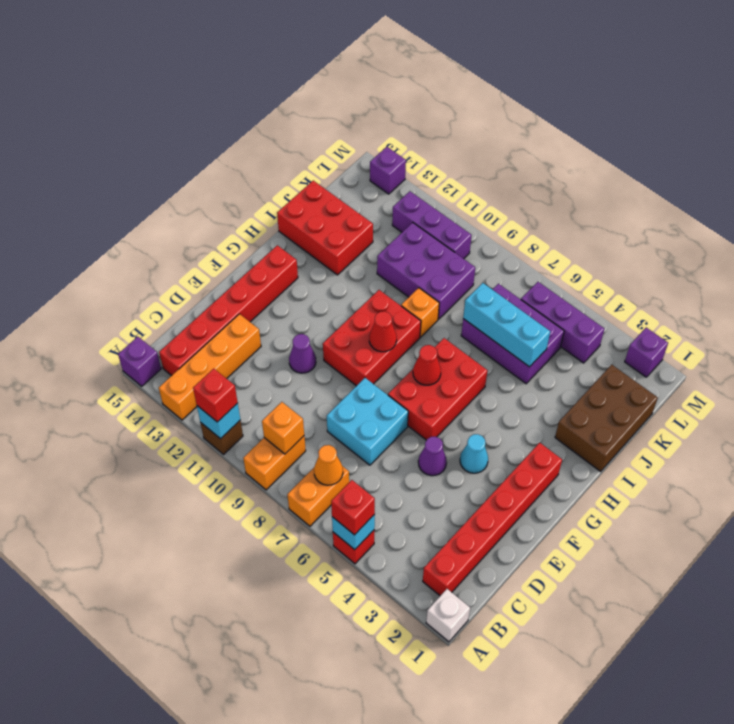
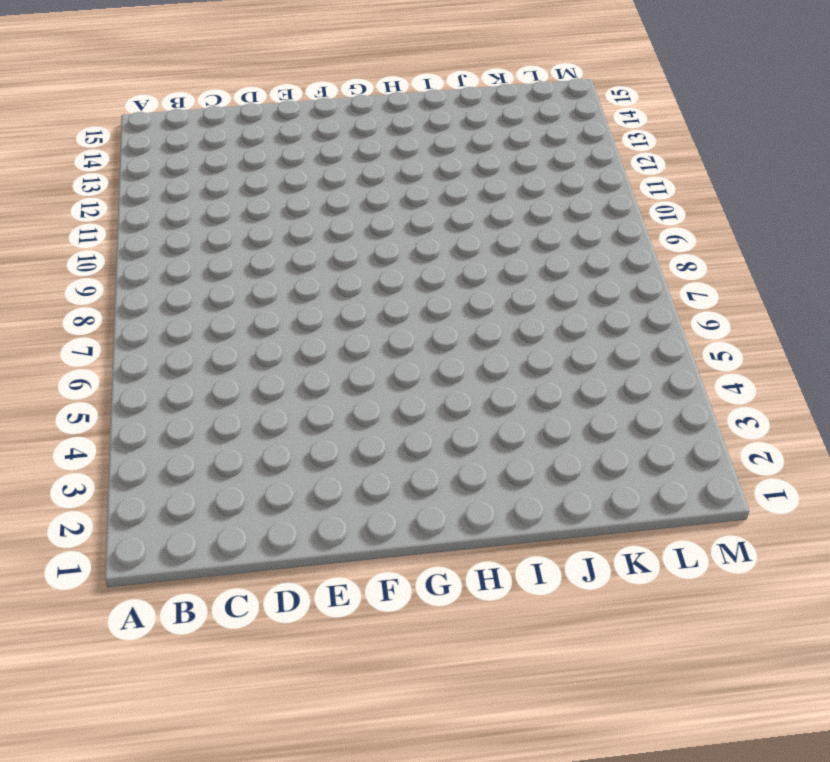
none -> white brick A1 level 1
none -> red brick A5 level 1
none -> orange brick A7:B7 level 1
none -> orange brick A9:B9 level 1

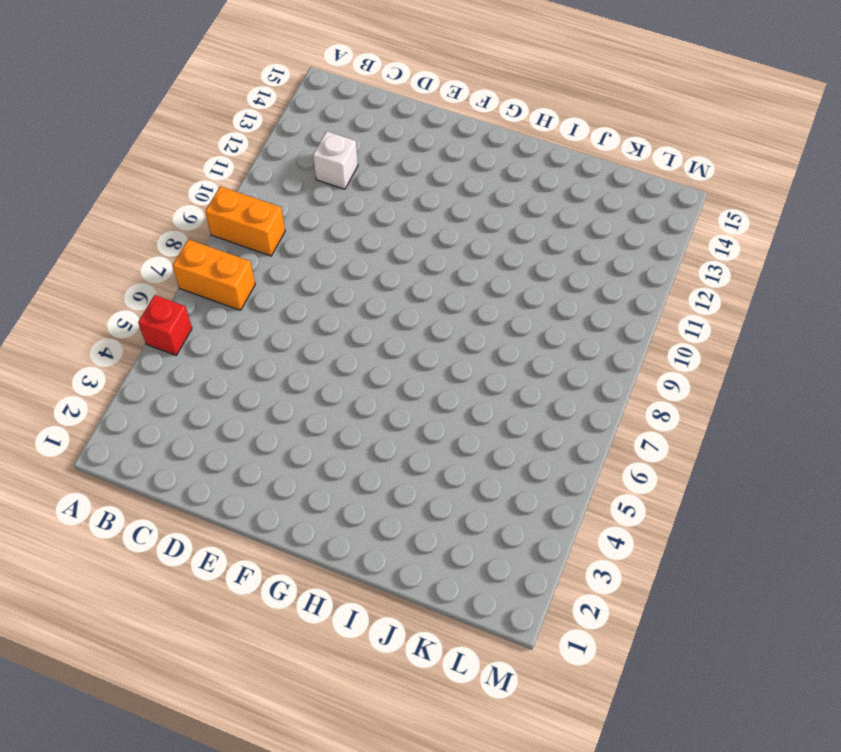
white brick C12 level 1 -> white brick A1 level 1
none -> brown brick A11 level 1
none -> orange brick A13:D13 level 1
none -> purple brick A15 level 1
none -> red brick B2:G2 level 1

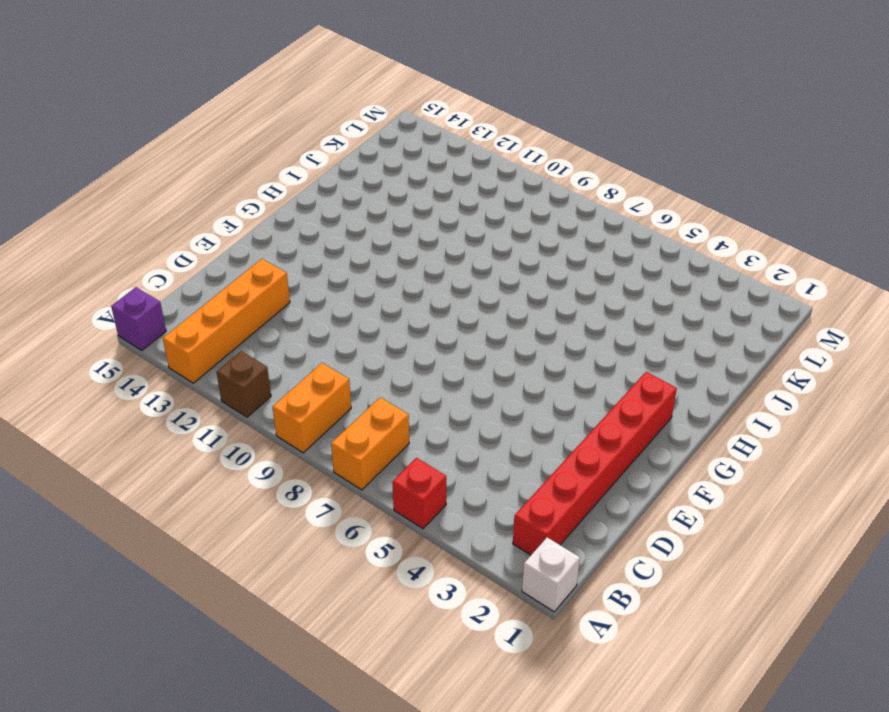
none -> red brick B14:G14 level 1
none -> cyan brick D7:E8 level 1
none -> purple cone E5 level 1
none -> purple cone E11 level 1

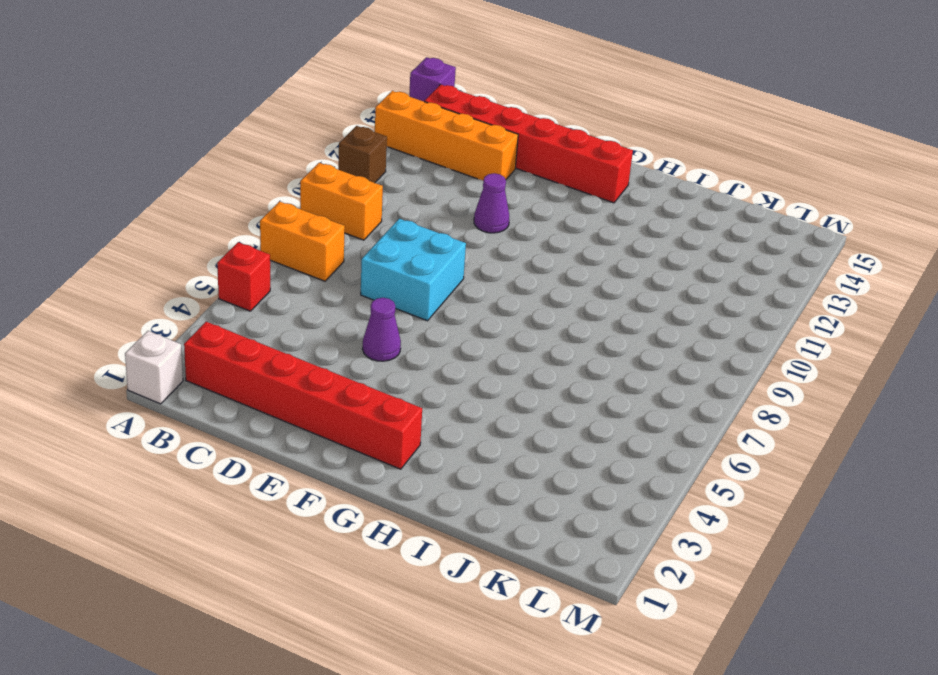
none -> cyan cone F4 level 1
none -> red brick F6:H7 level 1
none -> red brick F9:H10 level 1
none -> brown brick I1:K2 level 1

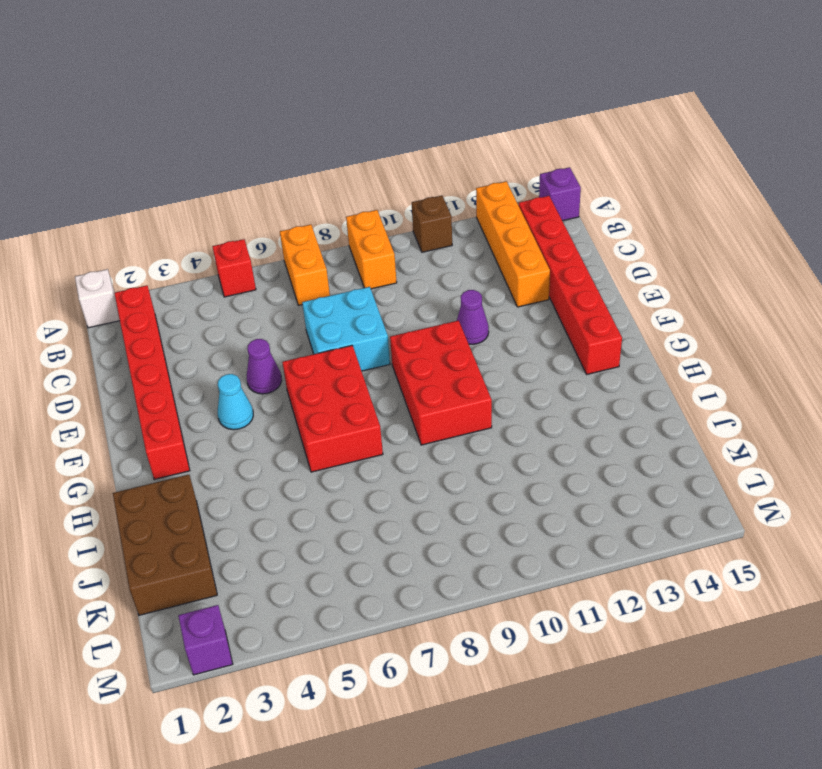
none -> orange brick I9 level 1
none -> red brick I13:J15 level 1
none -> purple brick J5:K7 level 1
none -> purple brick J9:K11 level 1

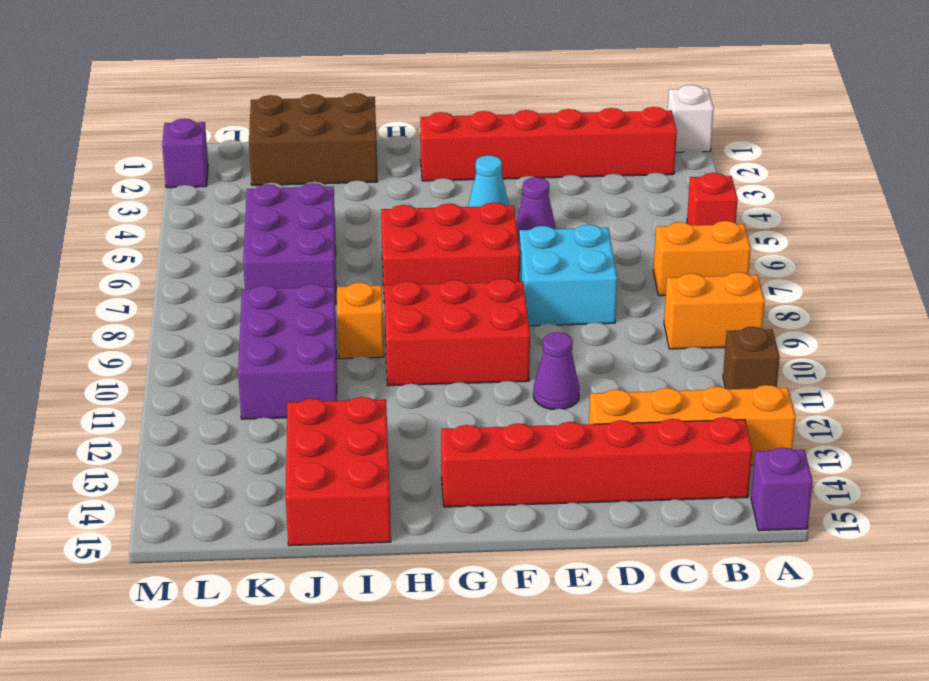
none -> purple brick L4:L6 level 1
none -> purple brick L10:L12 level 1
none -> purple brick M14 level 1
none -> cyan brick A5 level 2

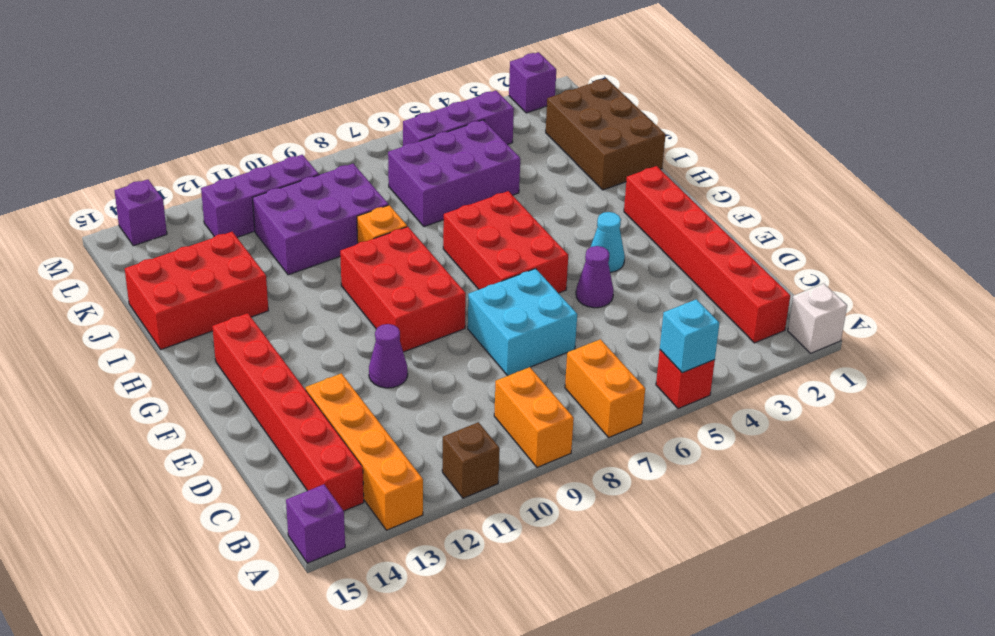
none -> cyan brick A11 level 2
none -> orange cone B7 level 2
none -> orange brick B9 level 2
none -> red cone G7 level 2

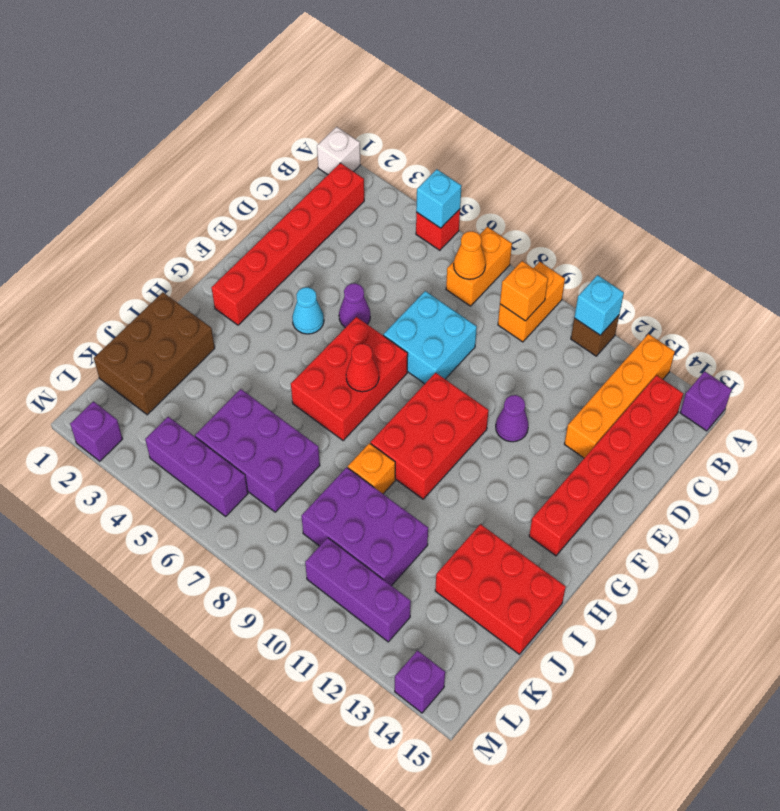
none -> red cone G9 level 2
none -> cyan brick J5:J7 level 2
none -> red brick A5 level 3
none -> red brick A11 level 3

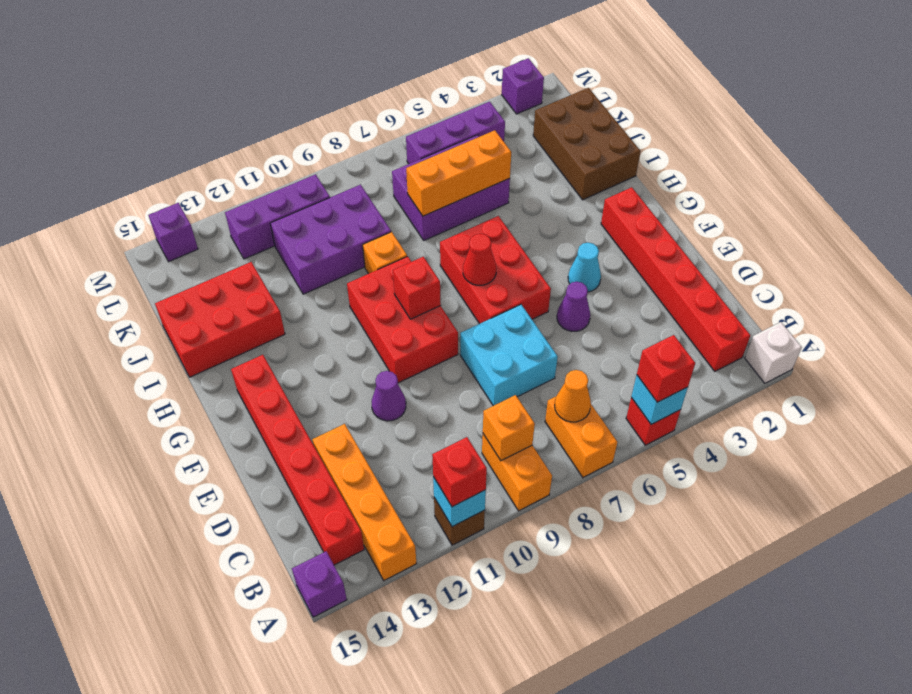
red brick G9 level 2 -> red cone G9 level 2
orange brick J5:J7 level 2 -> cyan brick J5:J7 level 2

